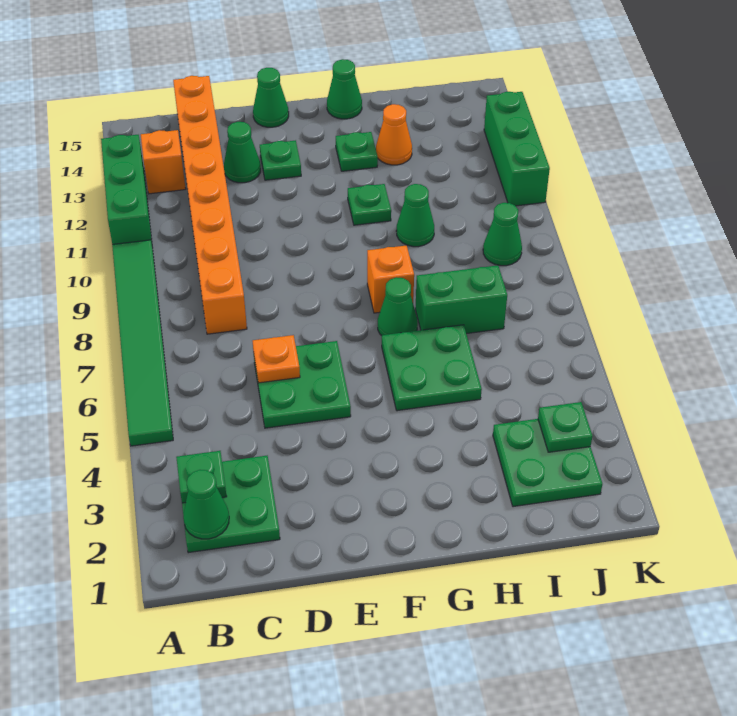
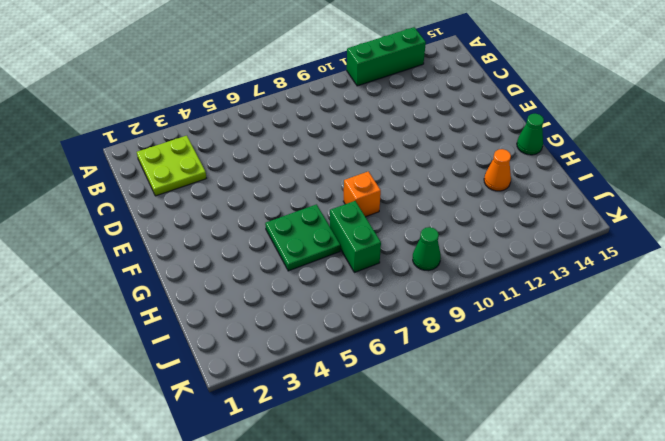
lime plate B2:C3 level 1 -> green plate B2:C3 level 1
none -> green tile A5:A10 level 1
none -> orange brick B13 level 1
none -> orange brick C8:C15 level 1

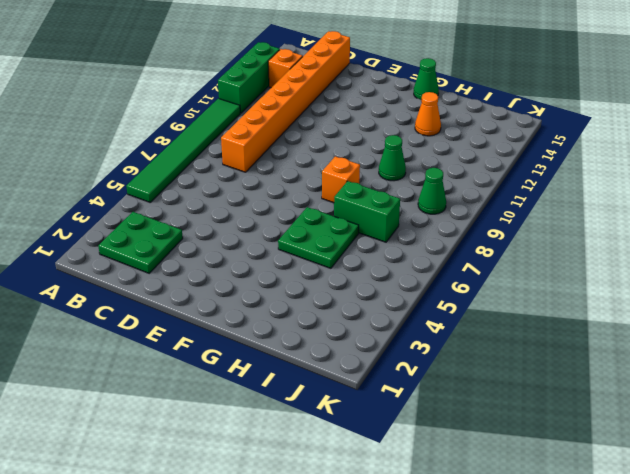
none -> green plate D5:E6 level 1
none -> green cone D13 level 1
none -> green plate E13 level 1

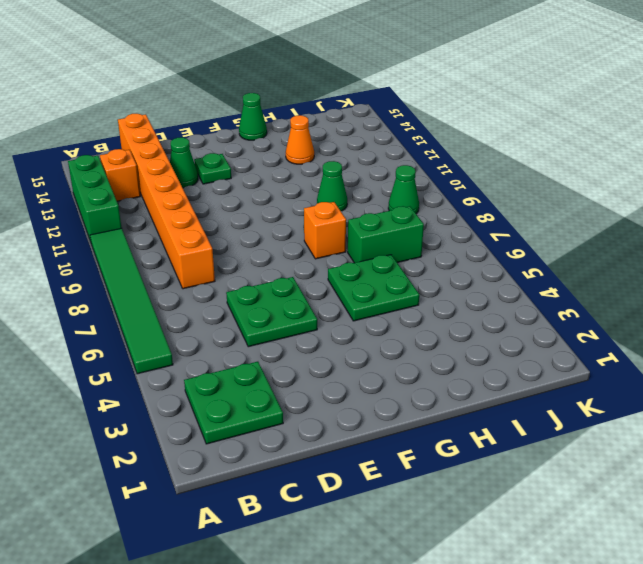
none -> green cone E15 level 1
none -> green cone G7 level 1
none -> green plate G11 level 1

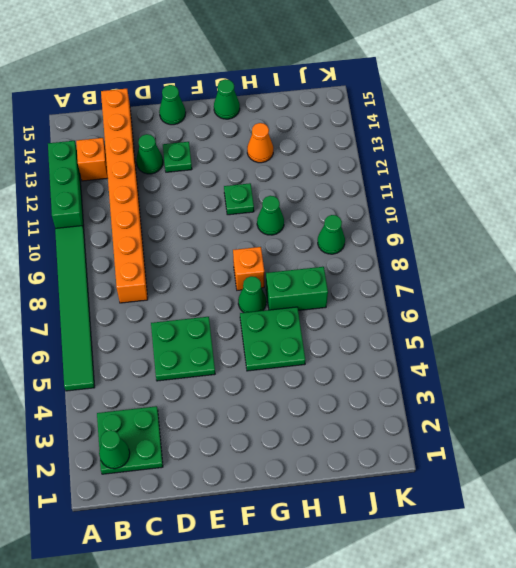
none -> green plate G13 level 1
none -> green plate I2:J3 level 1
none -> green brick K11:K13 level 1

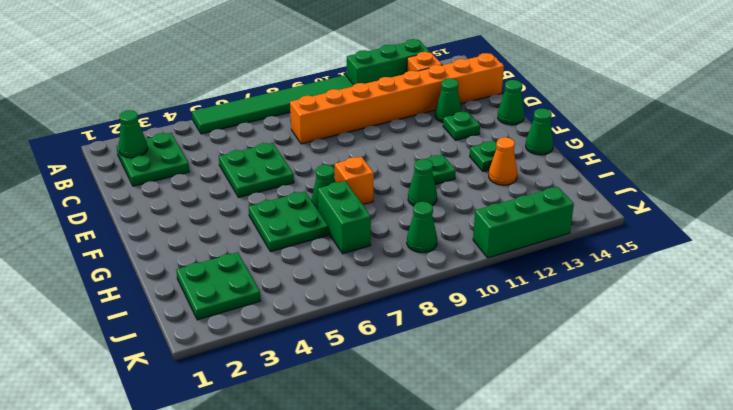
none -> green plate B3 level 2
none -> orange plate D6 level 2
none -> green plate J3 level 2

